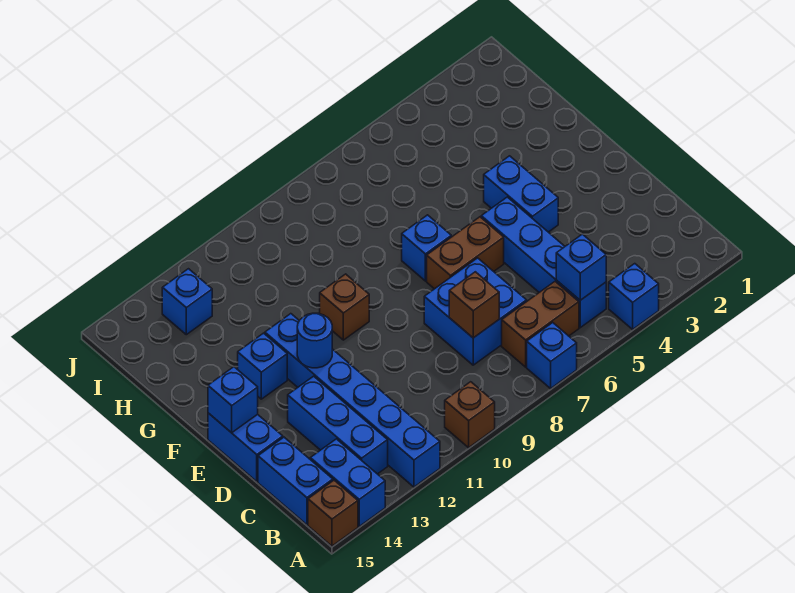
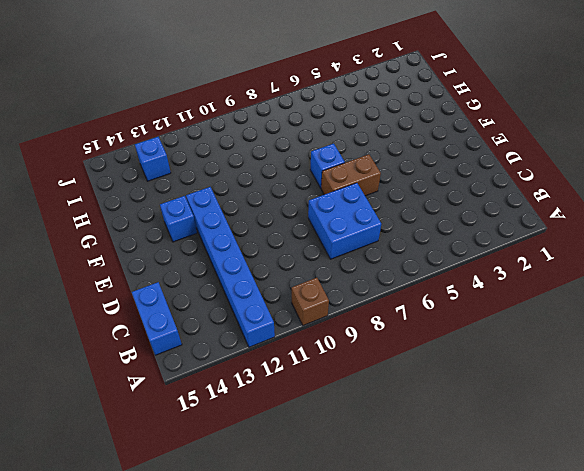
none -> blue brick A4 level 1
none -> blue brick A7 level 1
none -> blue brick A14:B14 level 1

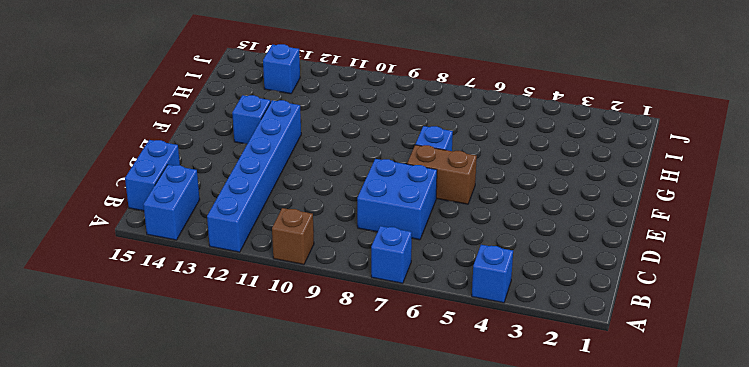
none -> brown brick A15 level 1
none -> blue brick B5:E5 level 1
none -> brown brick B6:B7 level 1

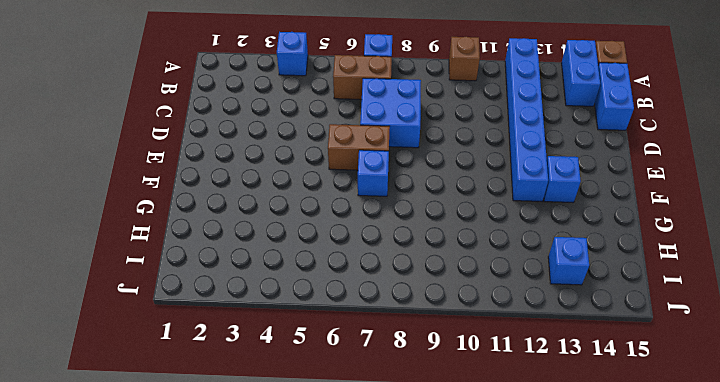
none -> blue brick B5:E5 level 1
none -> blue brick B13:D13 level 1
none -> blue brick D15:E15 level 1

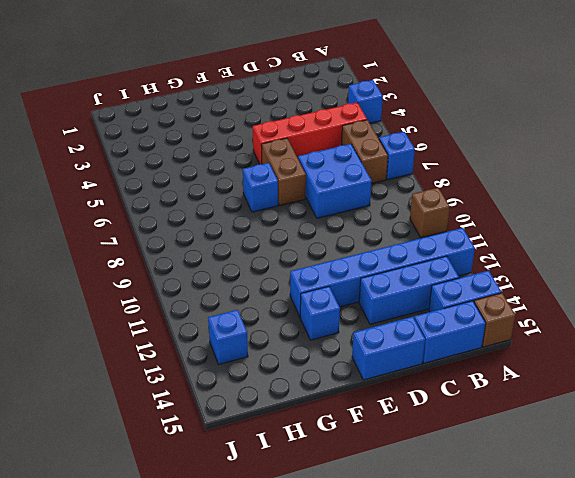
red brick B5:E5 level 1 -> blue brick B5:E5 level 1
none -> blue brick E4:F4 level 1
none -> brown brick F10 level 1
none -> blue brick B5 level 2

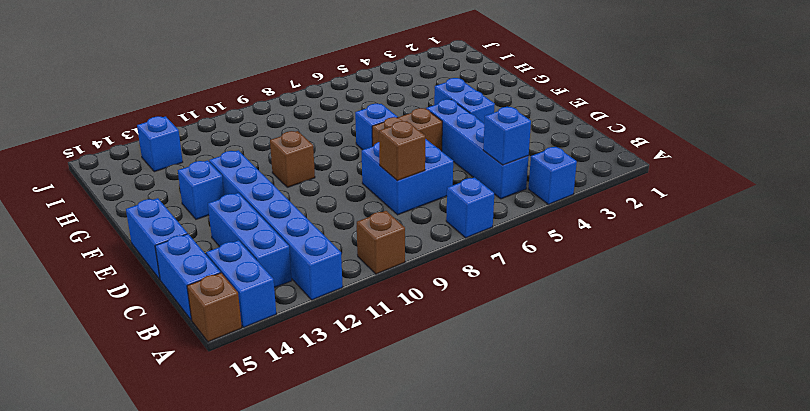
none -> brown brick B6:B7 level 1
none -> blue round brick E12 level 2
none -> blue brick E15 level 2

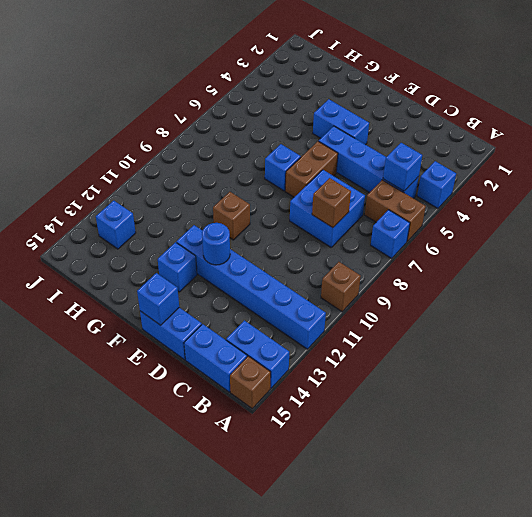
brown brick A6:B6 level 1 -> brown brick B6:B7 level 1
none -> blue brick B13:D13 level 1

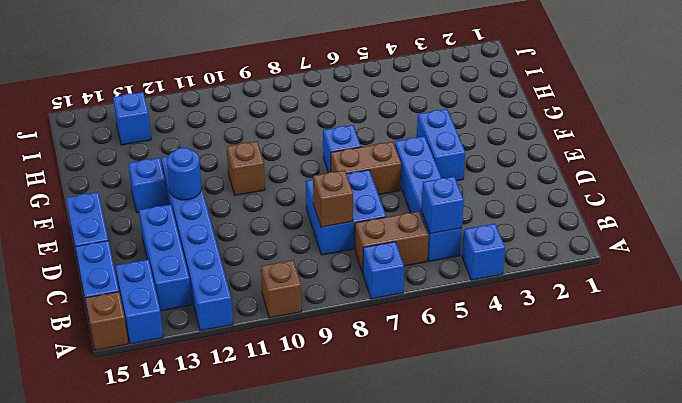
none -> blue brick E15 level 2

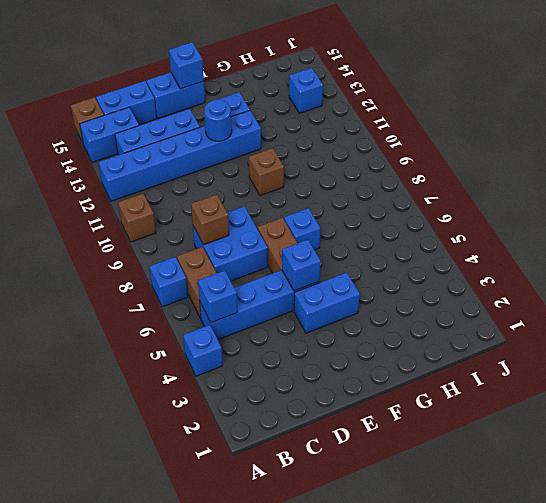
blue brick E5 level 2 -> none

